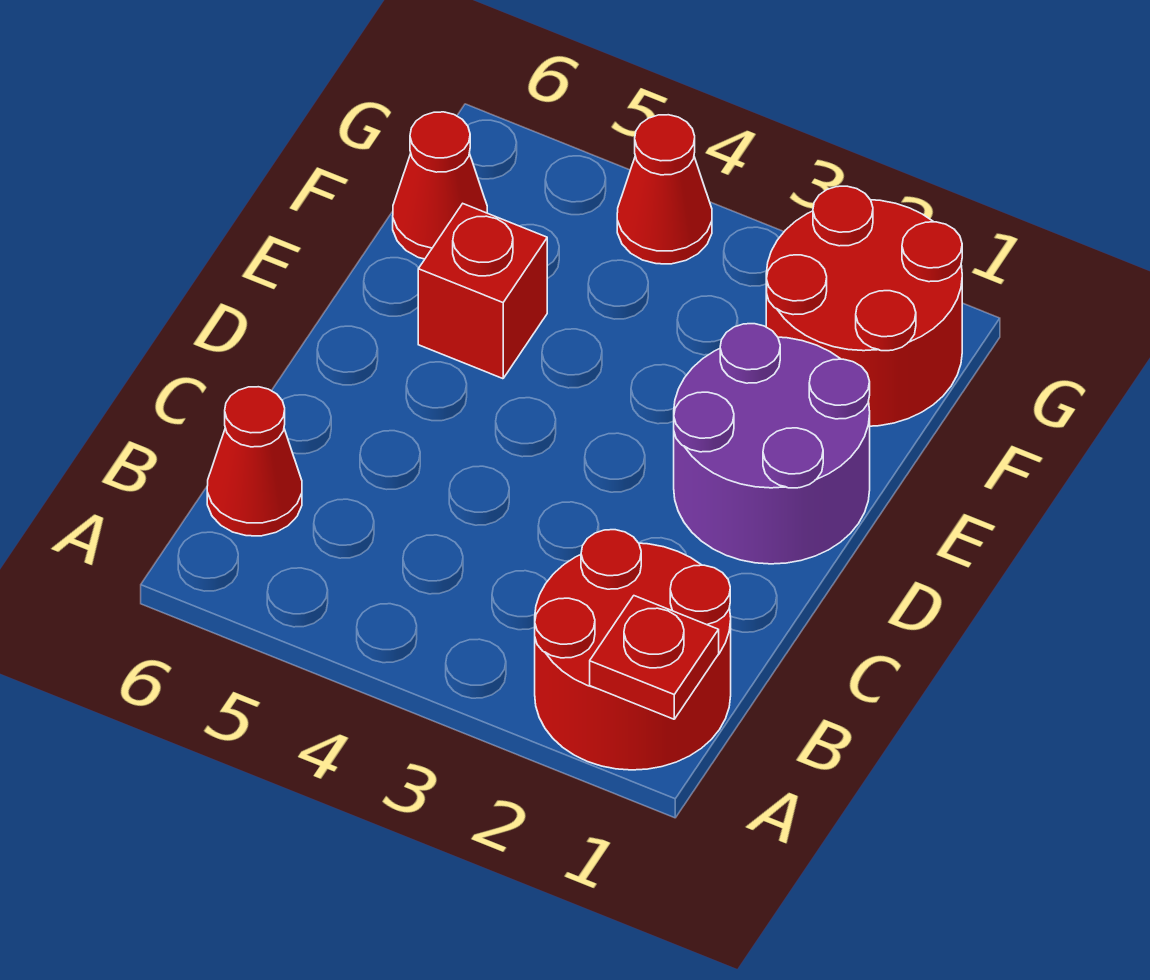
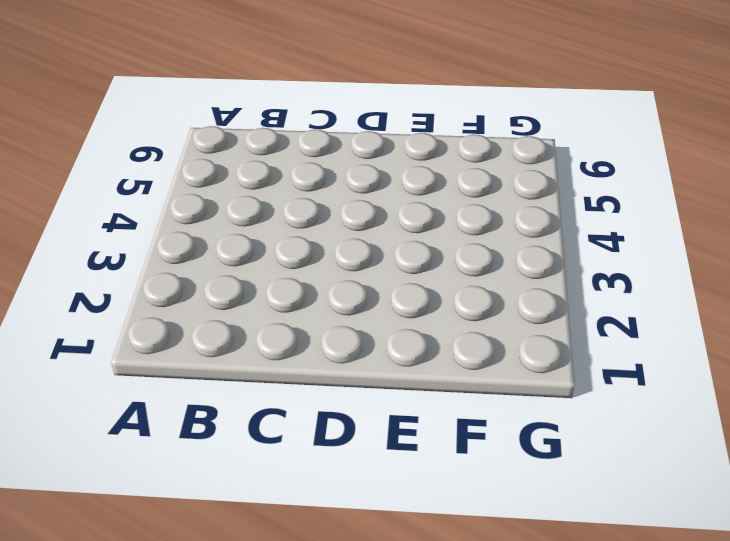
none -> red round brick A1:B2 level 1
none -> red cone B6 level 1

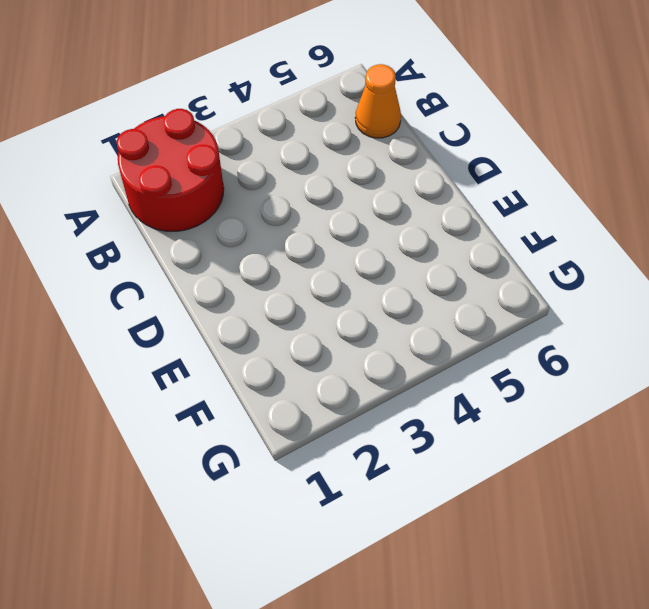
orange cone B6 level 1 -> red cone B6 level 1
none -> purple round brick D1:E2 level 1
none -> red brick E5 level 1

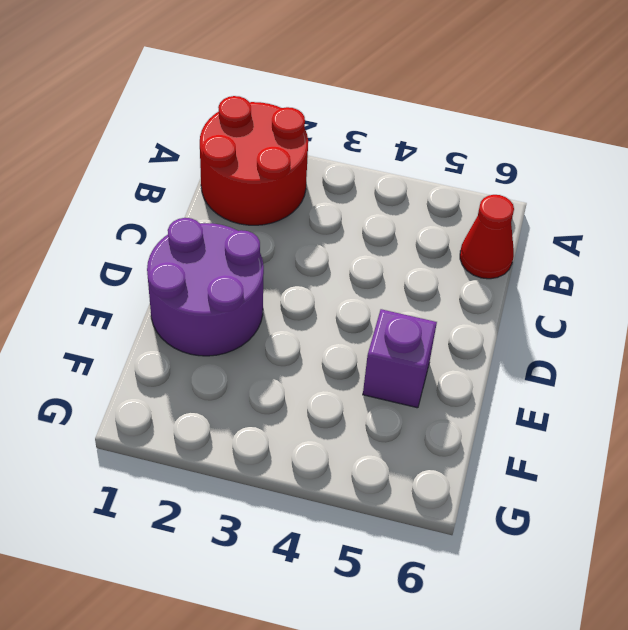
purple brick E5 level 1 -> red brick E5 level 1
none -> red round brick F1:G2 level 1
none -> red cone F6 level 1

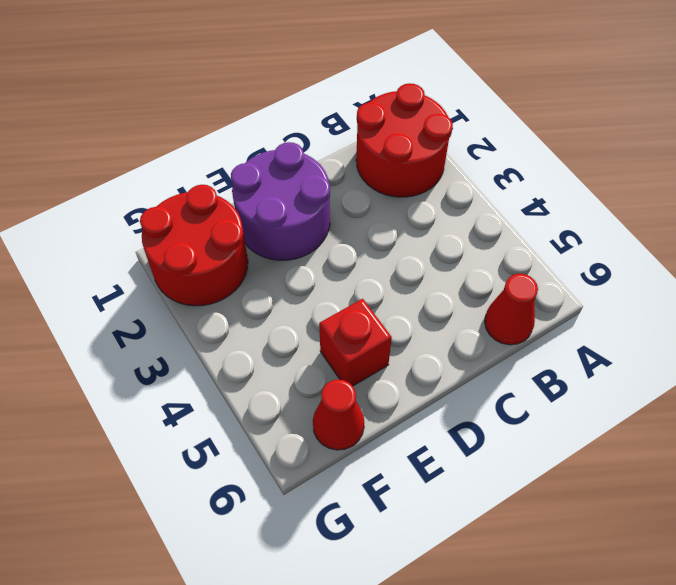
none -> red cone G4 level 1
none -> red plate A1 level 2

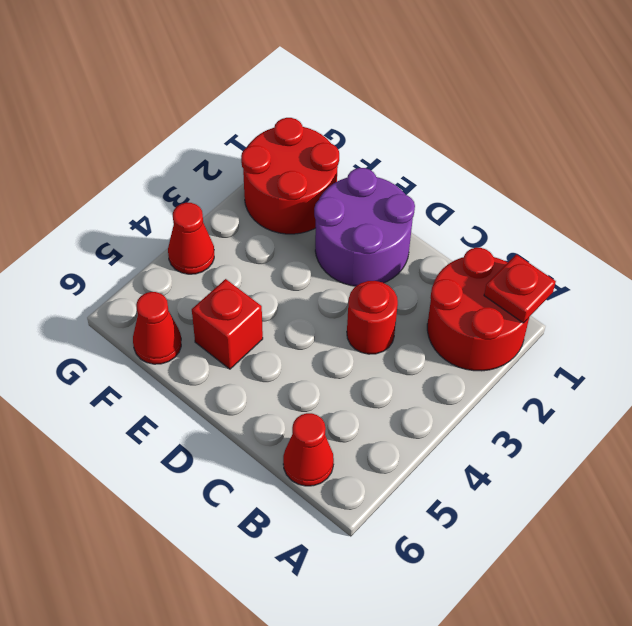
red round brick C3 level 1 -> none

